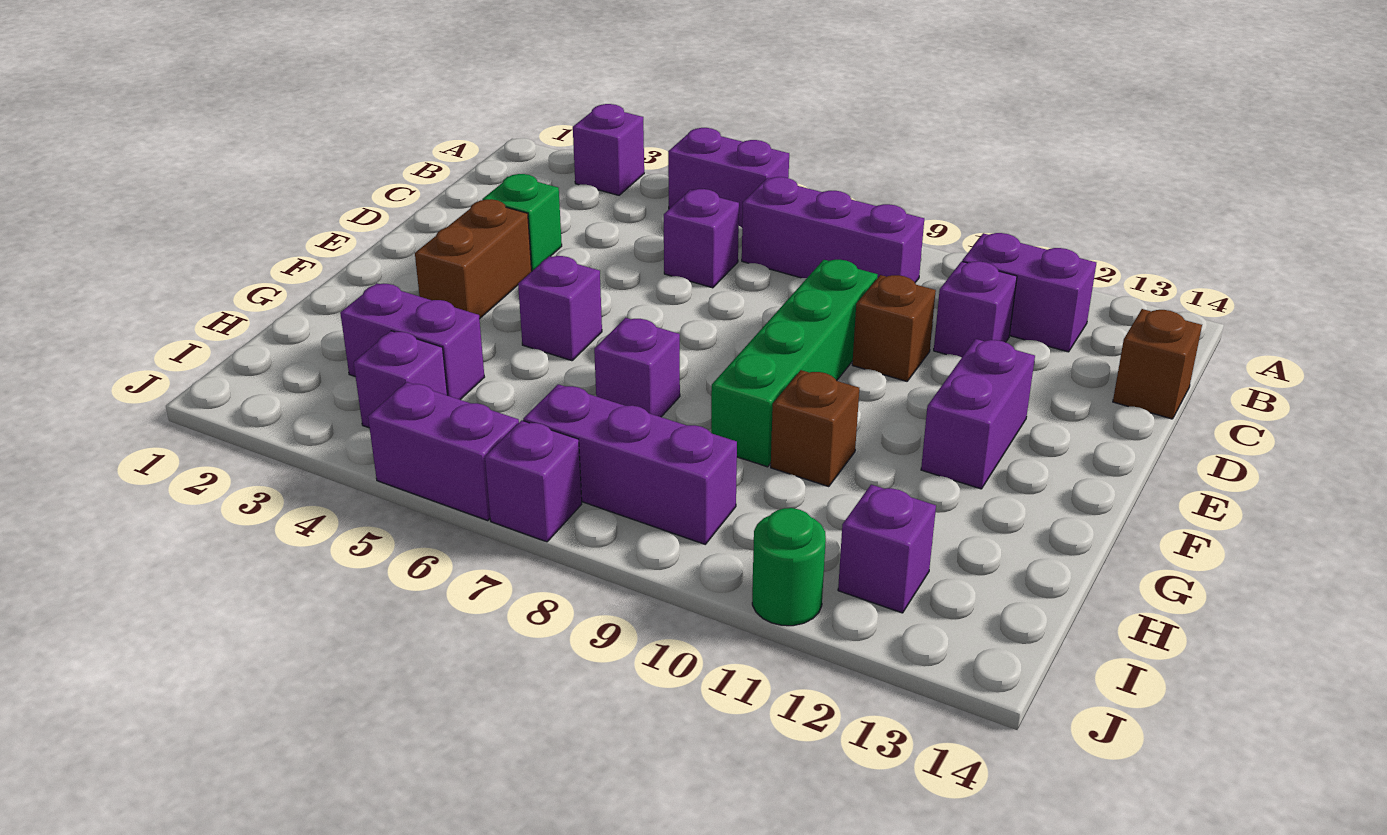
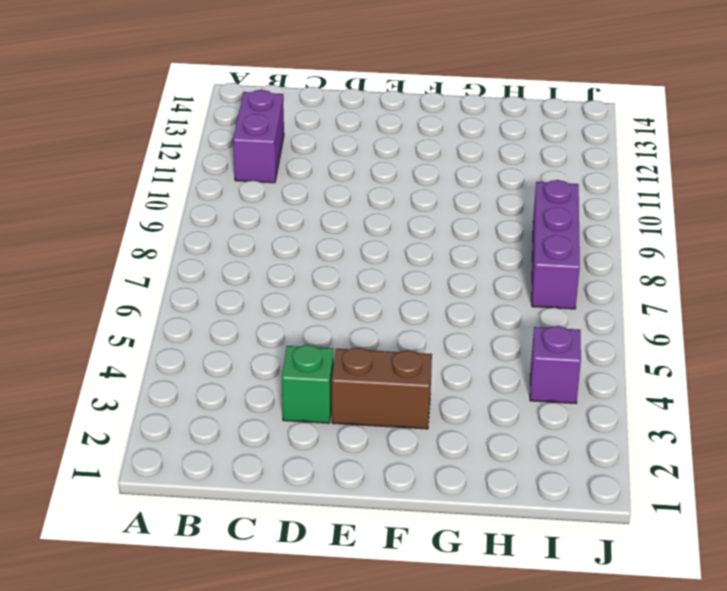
none -> purple brick A3 level 1
none -> purple brick A5:A6 level 1
none -> purple brick B7:B9 level 1

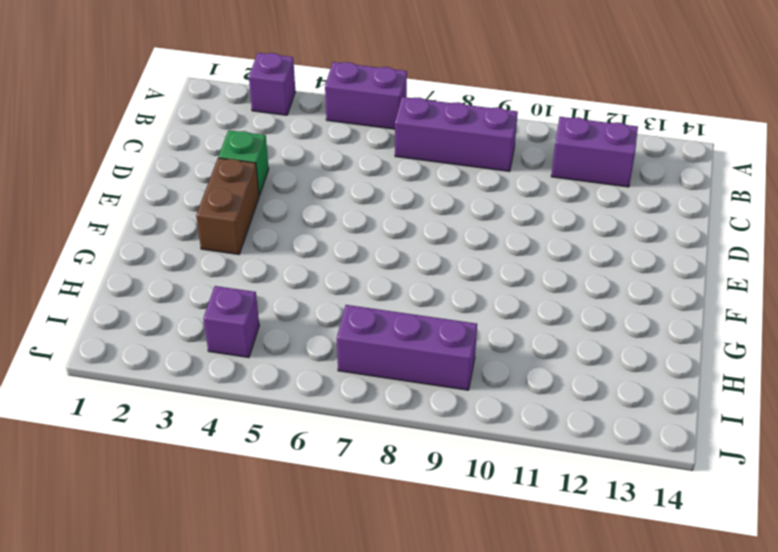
none -> purple brick C6 level 1
none -> purple brick C11 level 1
none -> brown brick C14 level 1

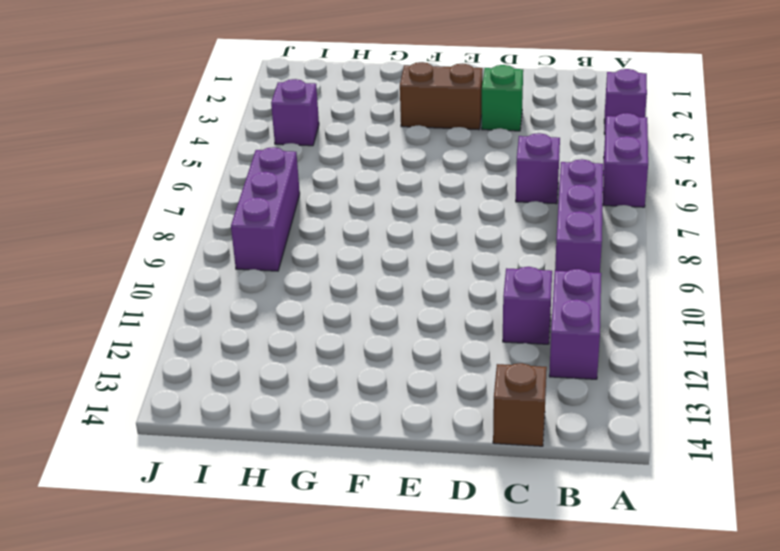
none -> green brick D9:G9 level 1
none -> brown brick D10 level 1
none -> purple brick E12:F12 level 1

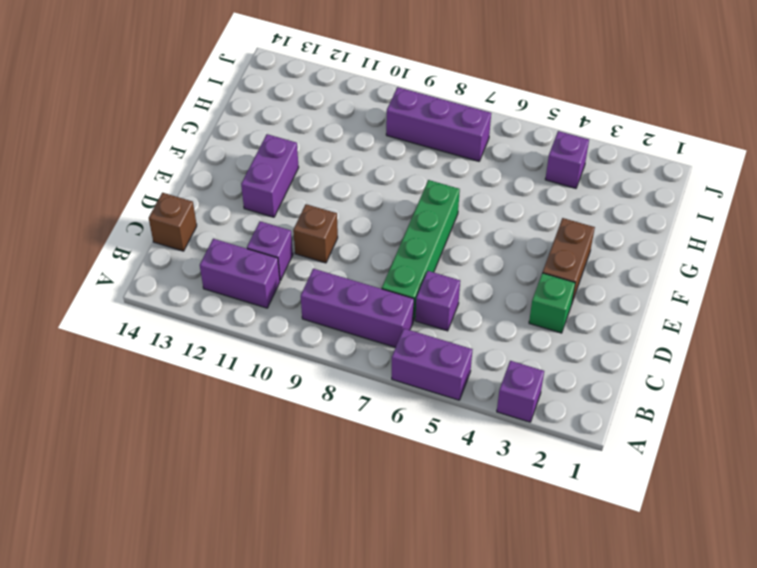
green brick C7:F7 level 1 -> green brick D9:G9 level 1
none -> purple brick F5 level 1
none -> purple brick G7 level 1
none -> brown brick G10 level 1

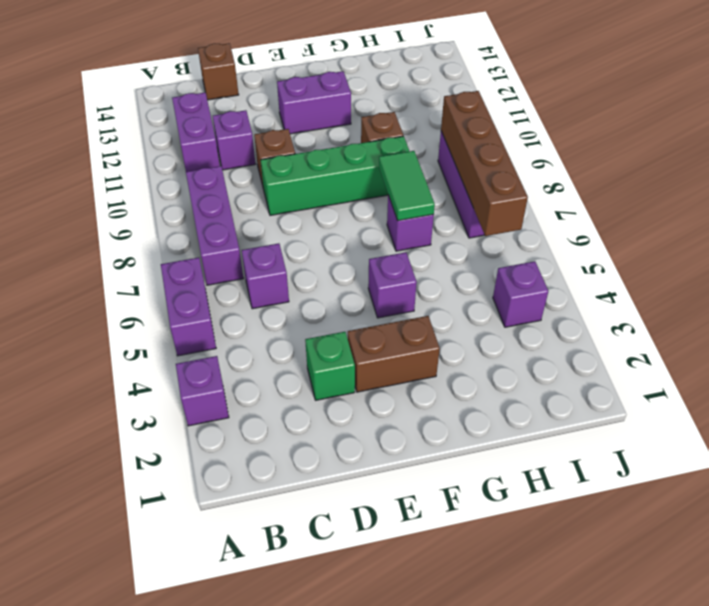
green tile G7:G8 level 2 -> none
brown brick I6:I9 level 2 -> none
none -> purple brick H3:H4 level 1
none -> purple brick I12 level 1
none -> purple brick J5:J6 level 1

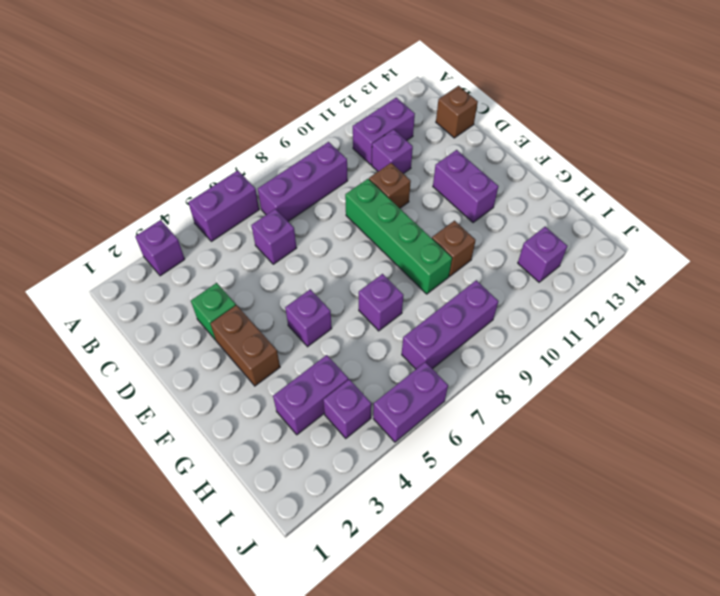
none -> purple brick J7 level 1
none -> green round brick J11 level 1

